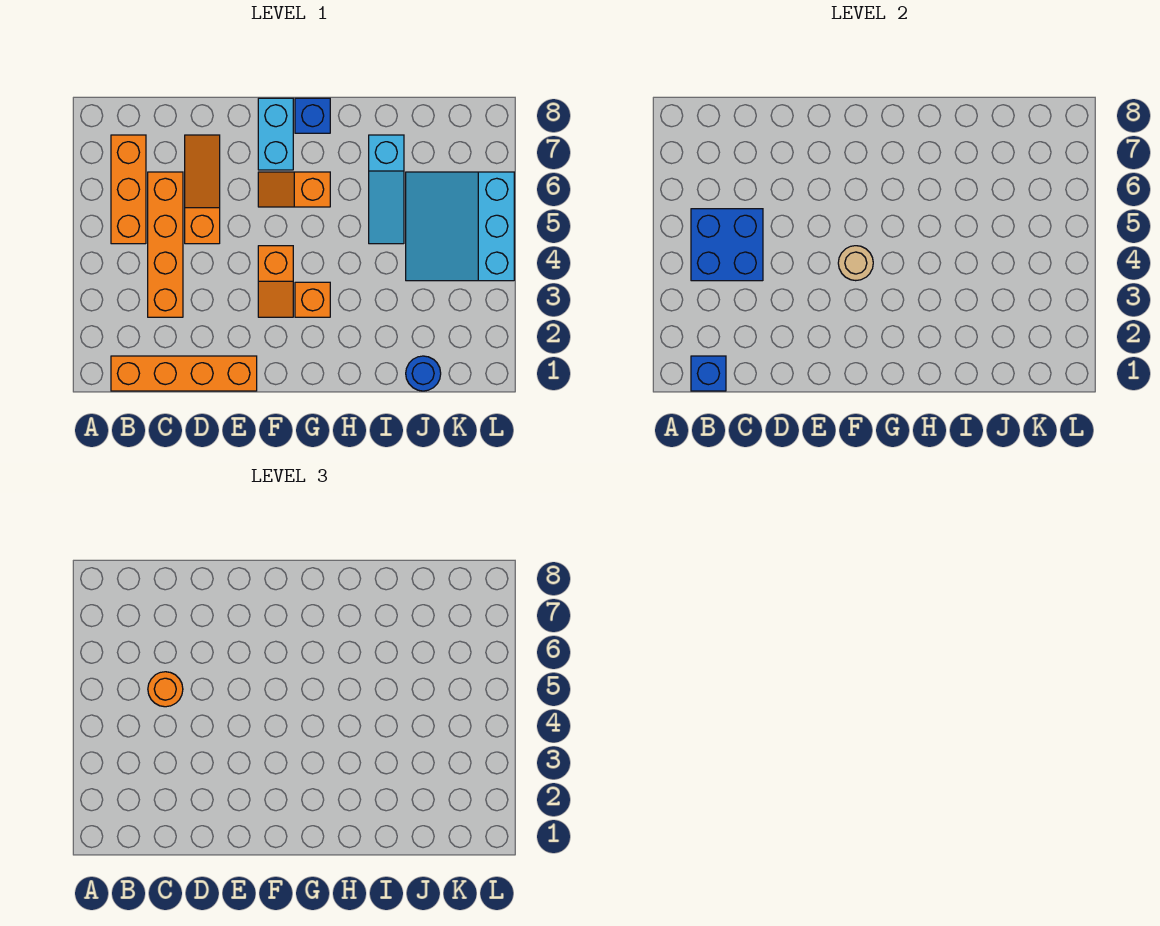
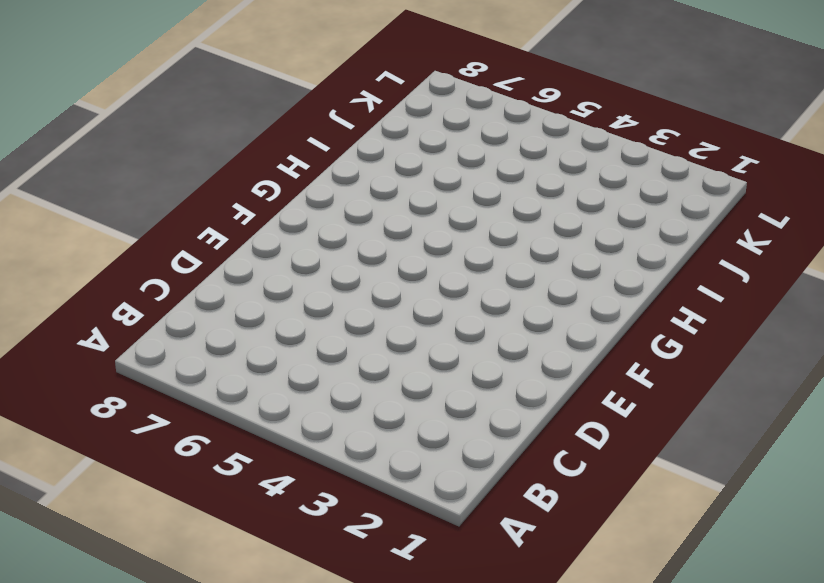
none -> orange brick B1:E1 level 1
none -> orange brick B5:B7 level 1
none -> orange brick C3:C6 level 1

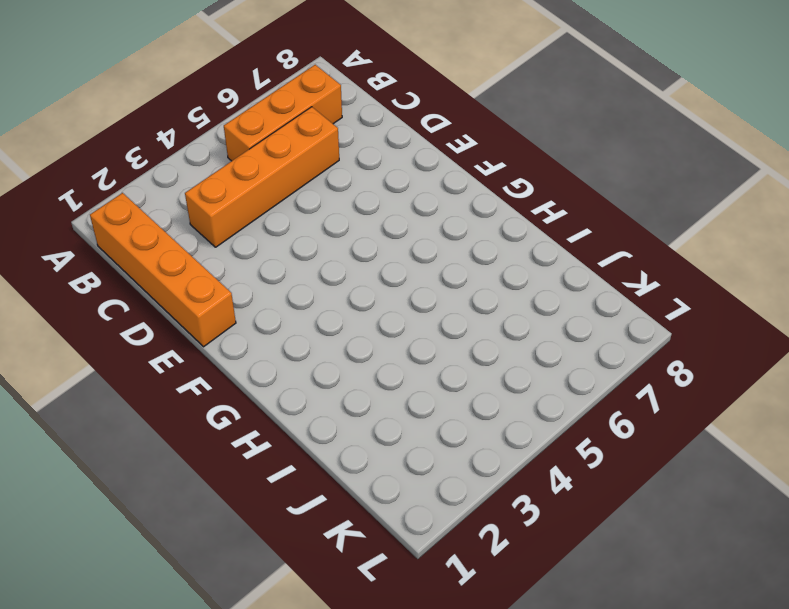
none -> orange slope D5:D7 level 1 top 5
none -> orange slope F3:F4 level 1 top 4
none -> orange slope F6:G6 level 1 top G

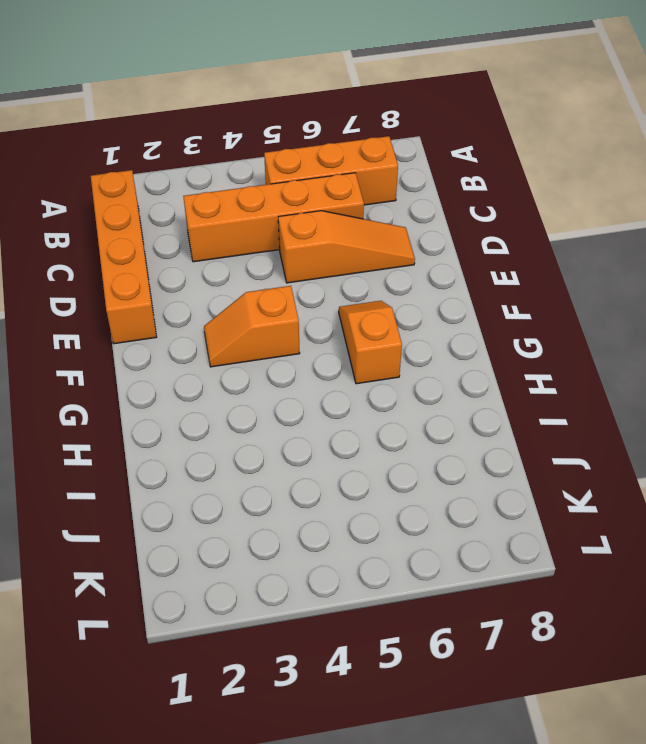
none -> cyan brick F7:F8 level 1
none -> orange brick G3 level 1
none -> blue brick G8 level 1

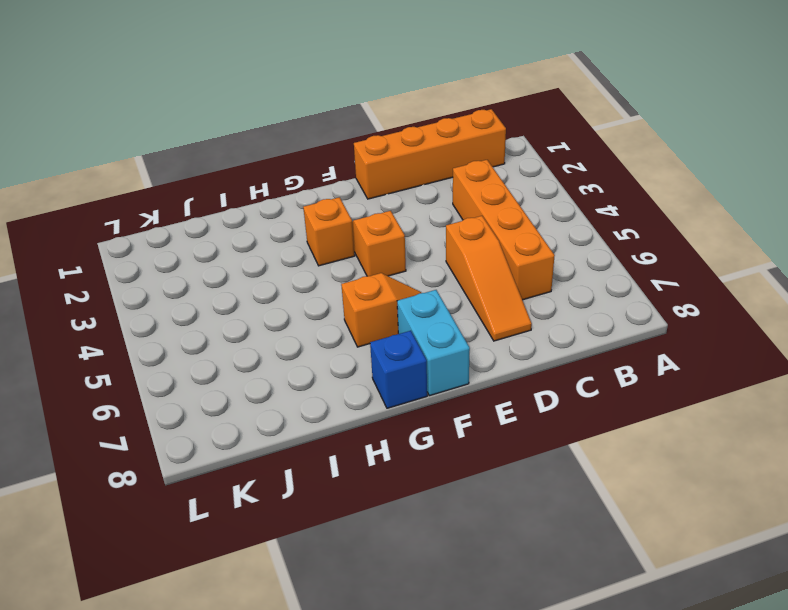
none -> orange brick B5:B7 level 1
none -> cyan slope I5:I7 level 1 top 7
none -> blue round brick J1 level 1

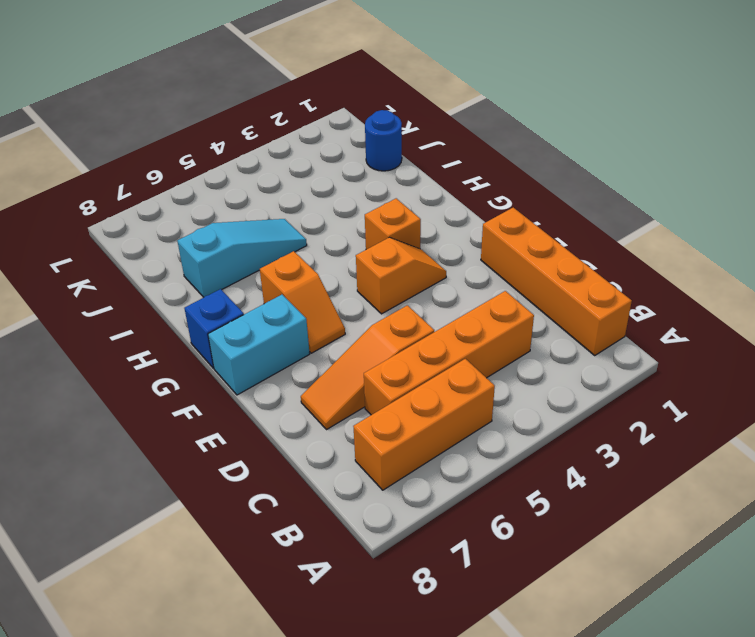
none -> cyan slope J4:L6 level 1 top L
none -> blue brick B1 level 2
none -> blue brick B4:C5 level 2

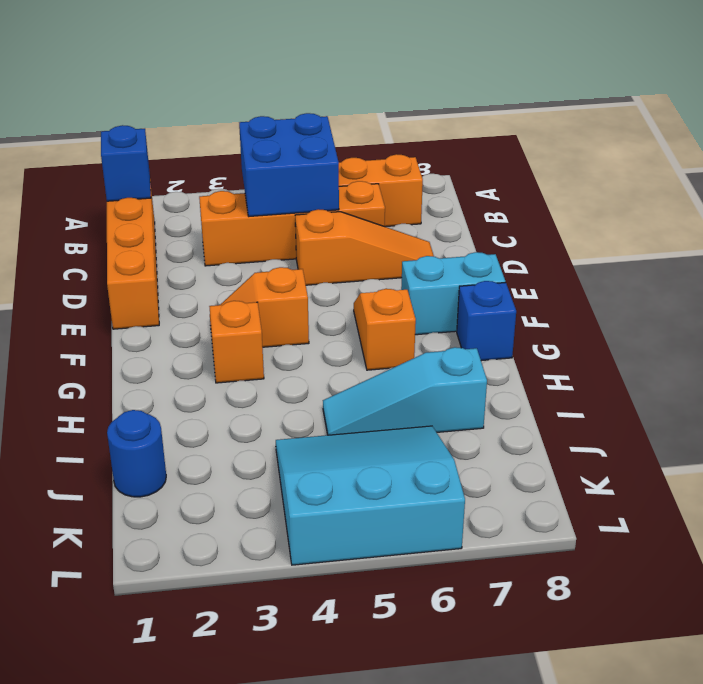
none -> tan round brick F4 level 2
none -> orange round brick C5 level 3

